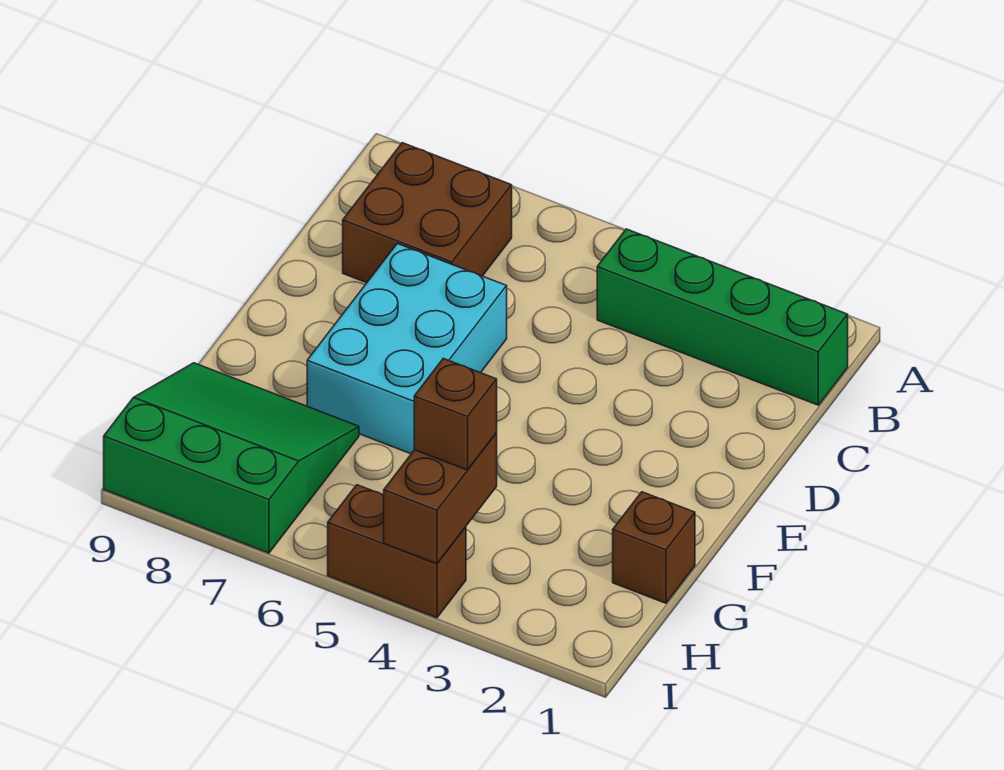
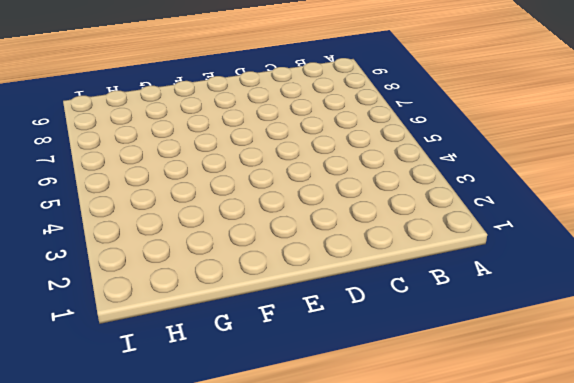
none -> green brick B1:B4 level 1
none -> brown brick B7:C8 level 1

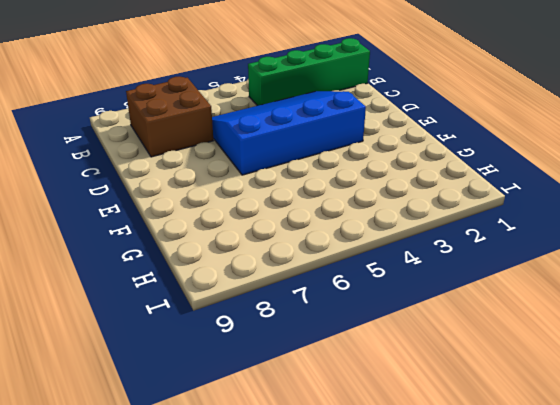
blue slope C3:E6 level 1 top E -> cyan brick D6:F7 level 1
none -> brown brick G1 level 1
none -> green slope G7:I9 level 1 top I

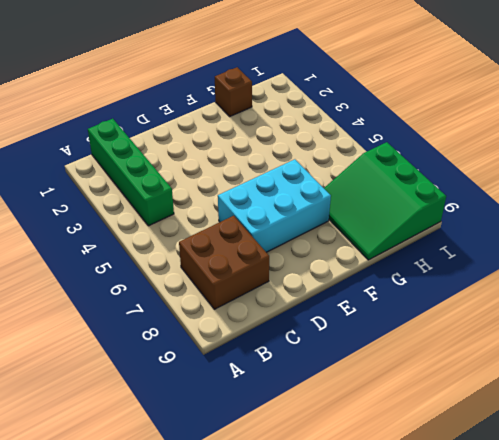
none -> brown brick I4:I5 level 1
none -> brown brick H4:I4 level 2

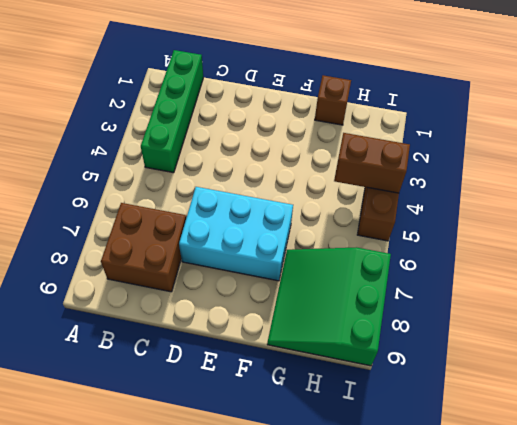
none -> brown brick H4 level 3

